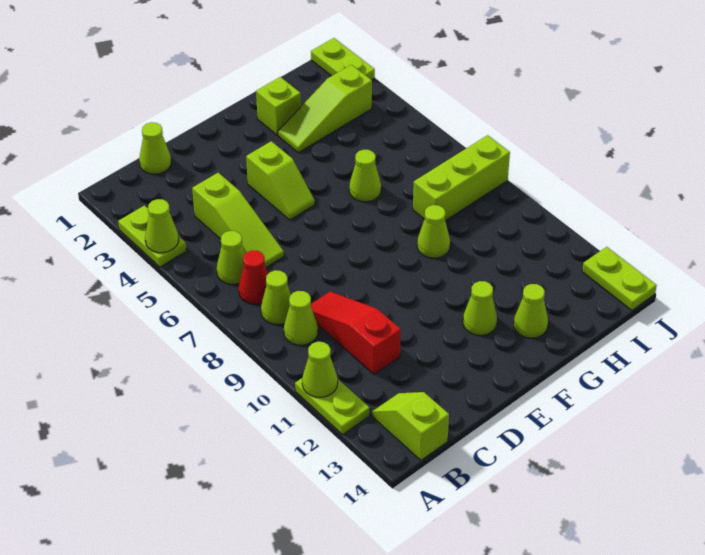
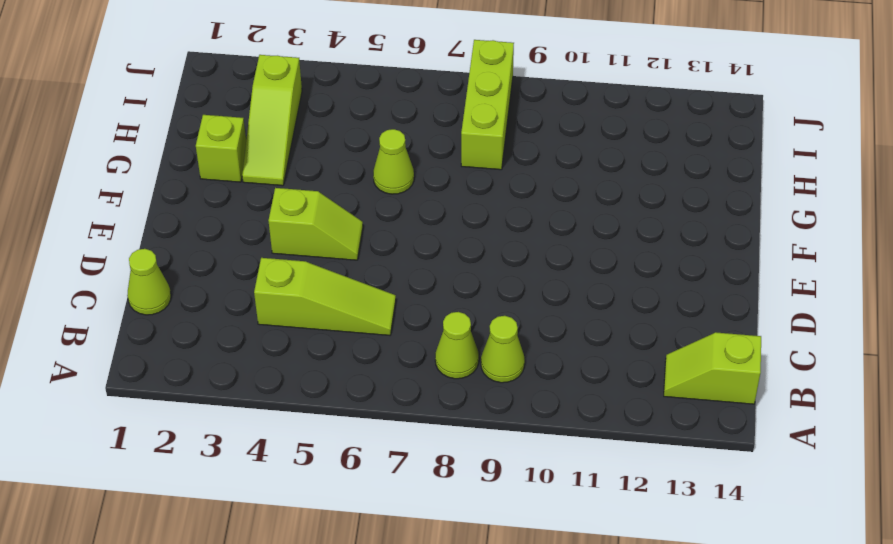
none -> lime plate A3:A4 level 1
none -> lime plate A11:A12 level 1
none -> lime cone B6 level 1

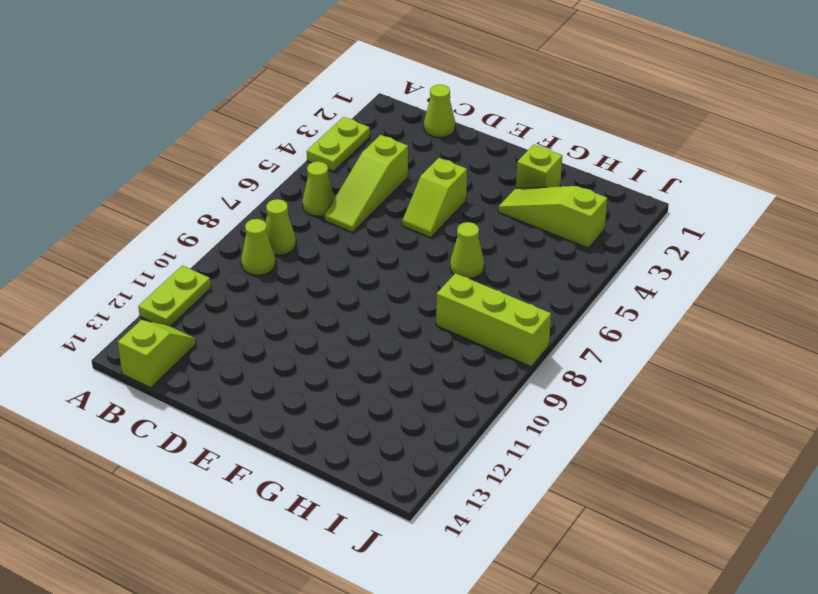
none -> red cone B7 level 1
none -> red slope C9:C11 level 1 top 11
none -> lime cone F12 level 1

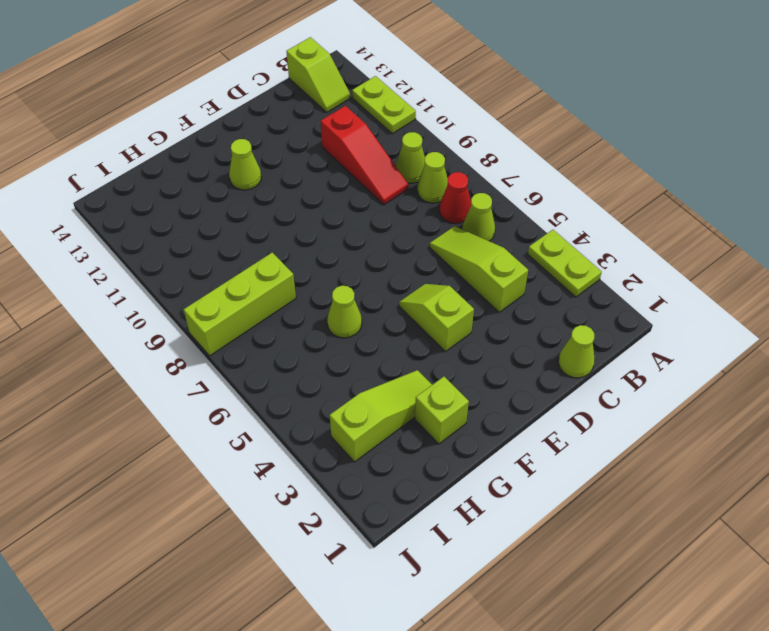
none -> lime cone G9 level 1
none -> lime cone G13 level 1
none -> lime plate J1:J2 level 1

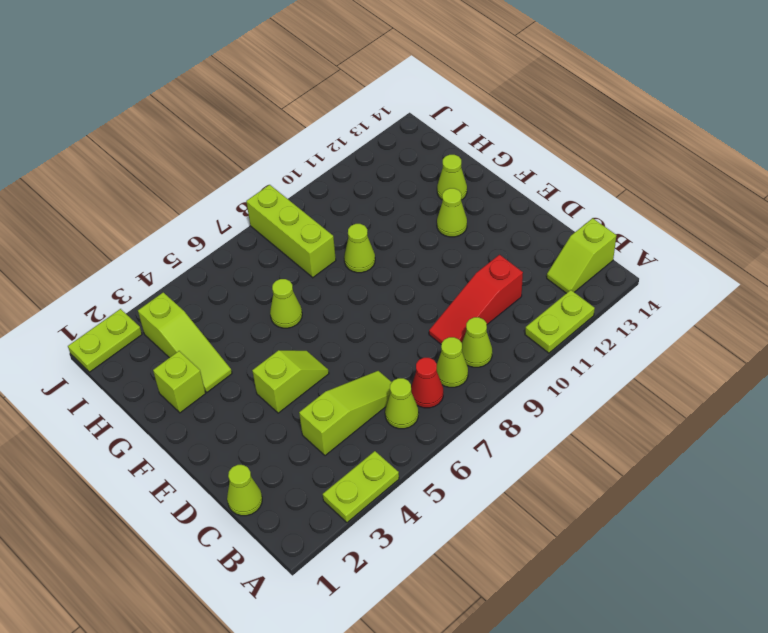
none -> lime plate J13:J14 level 1
none -> lime cone A4 level 2
none -> lime cone A11 level 2

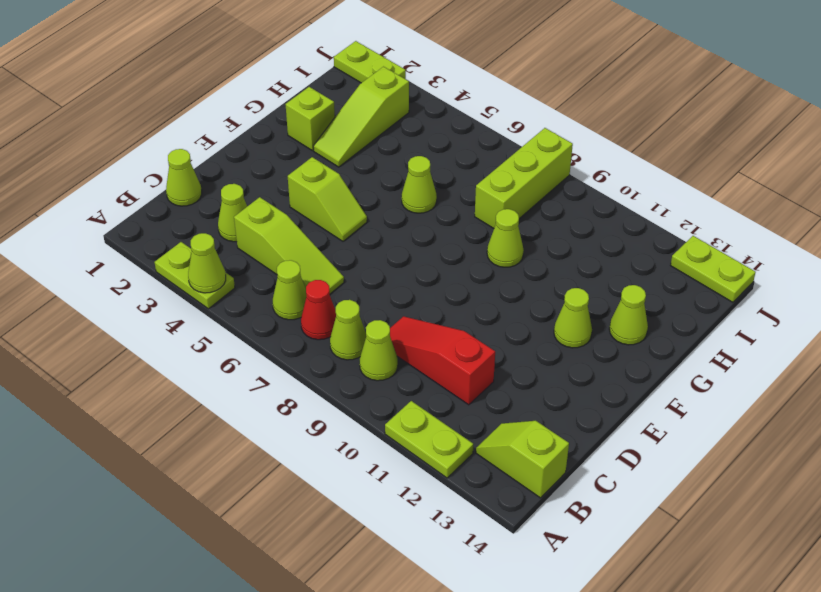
lime cone C3 level 1 -> lime cone A11 level 2

